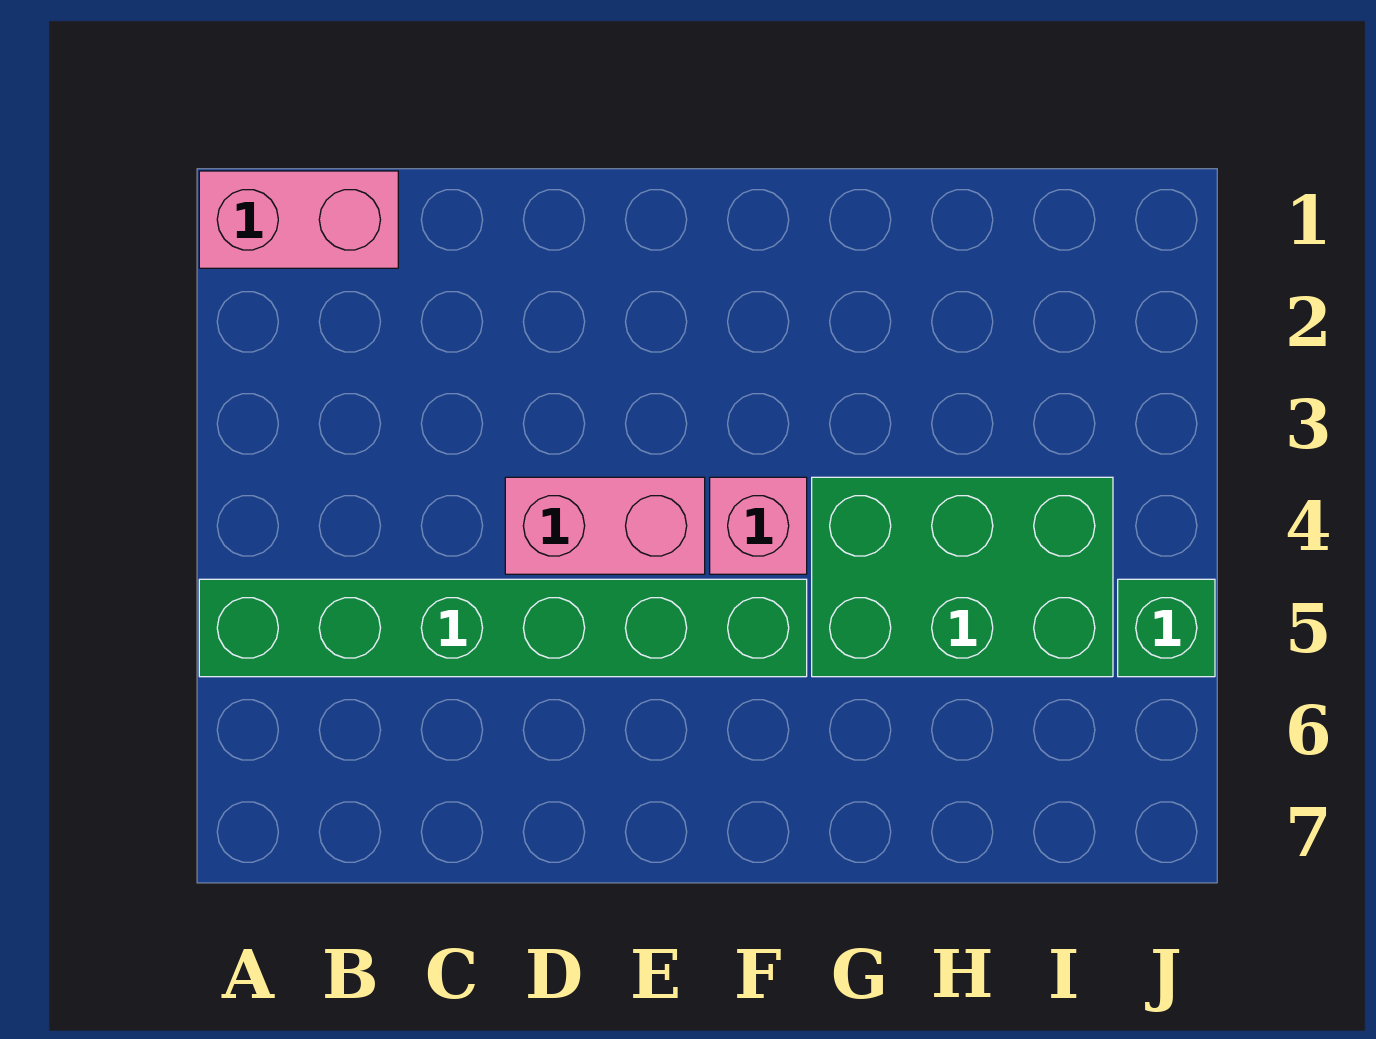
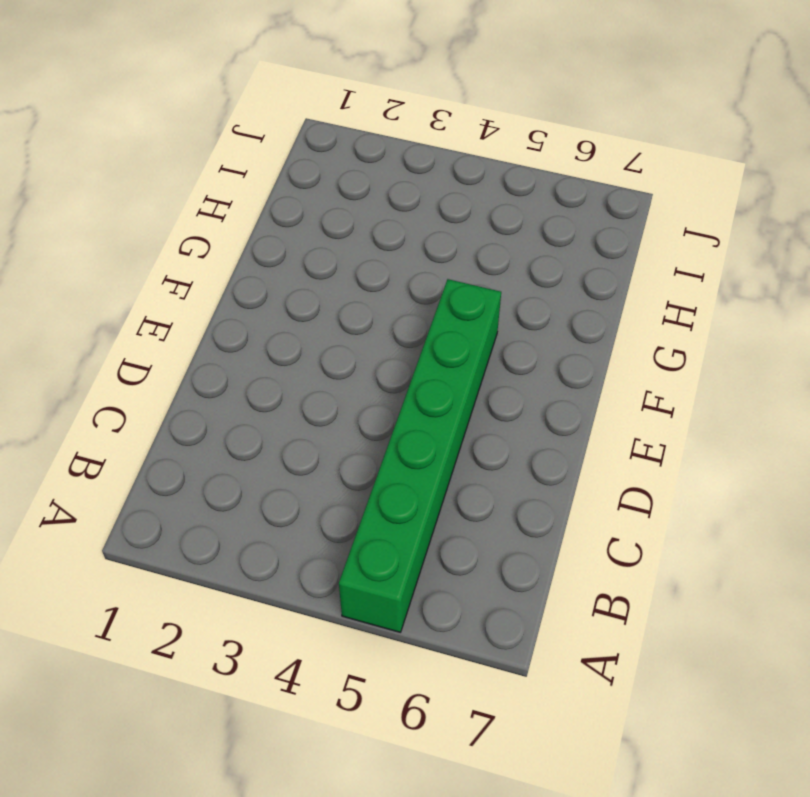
none -> pink brick A1:B1 level 1
none -> pink brick D4:E4 level 1

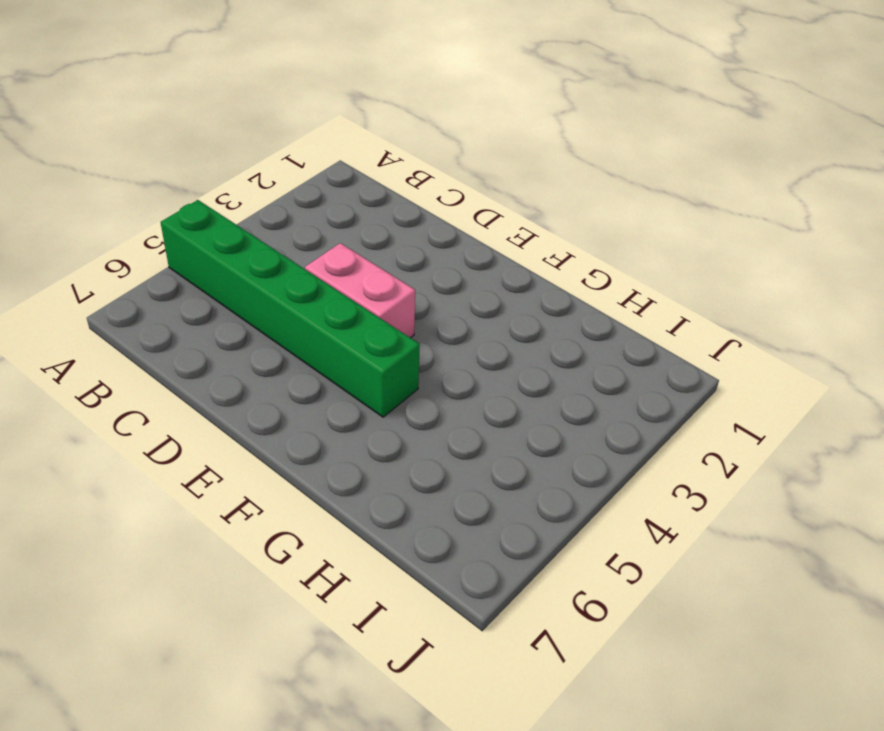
none -> pink brick A1:B1 level 1
none -> pink brick F4 level 1

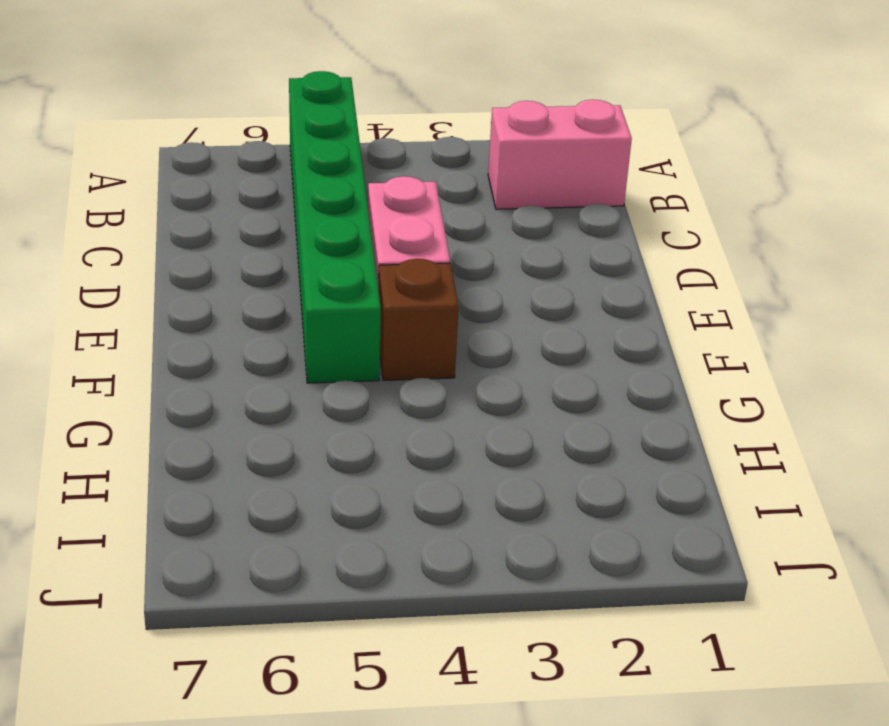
pink brick B1:B2 level 1 -> pink brick A1:B1 level 1
brown brick F4 level 1 -> pink brick F4 level 1
none -> green brick G4:I5 level 1
none -> green brick J5 level 1

